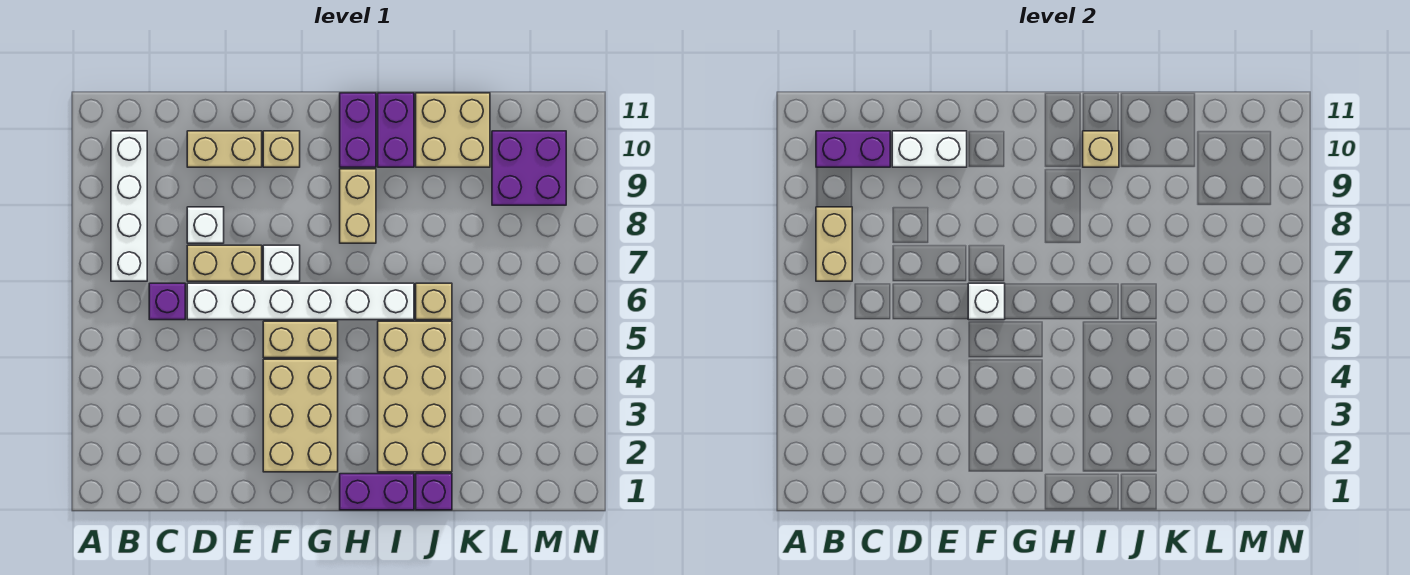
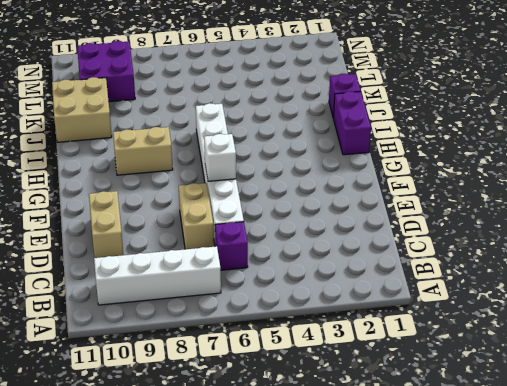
none -> white brick D8 level 1
none -> tan brick F2:G4 level 1
none -> tan brick F5:G5 level 1

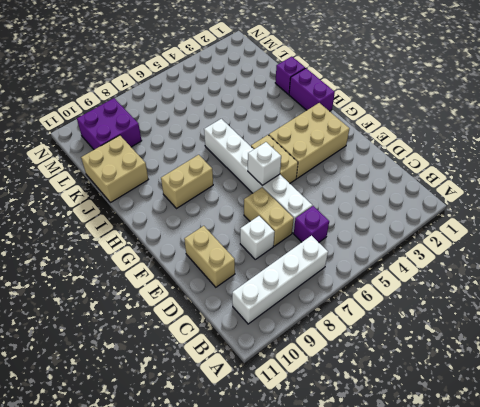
none -> white brick F7 level 1
none -> tan brick F10 level 1
none -> purple brick H10:H11 level 1

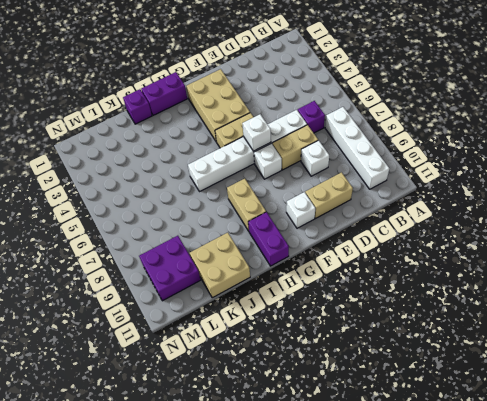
white brick F10 level 1 -> tan brick F10 level 1
none -> tan brick I2:J5 level 1
none -> purple brick I10:I11 level 1
none -> tan brick J6 level 1

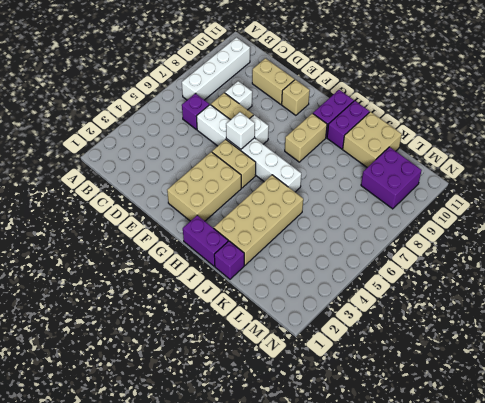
none -> tan brick J6 level 1
none -> tan brick B7:B8 level 2
none -> purple brick B10:C10 level 2

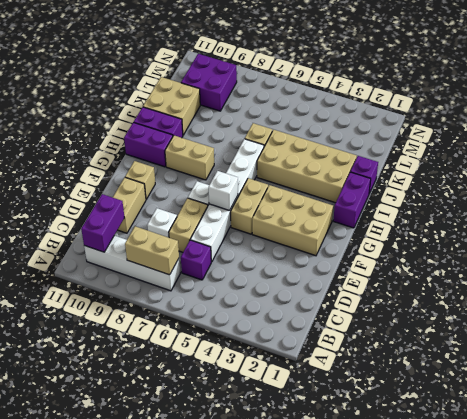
none -> white brick D10:E10 level 2
none -> tan brick I10 level 2

